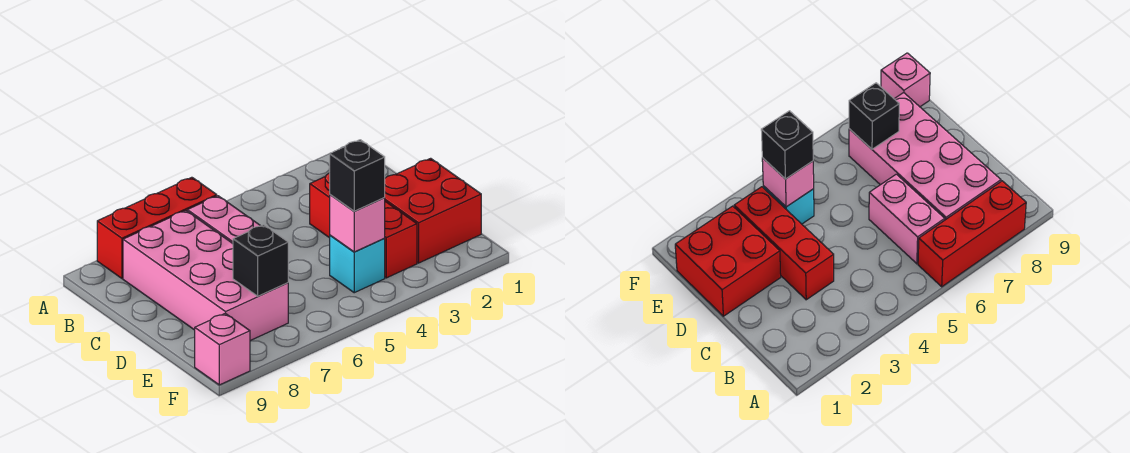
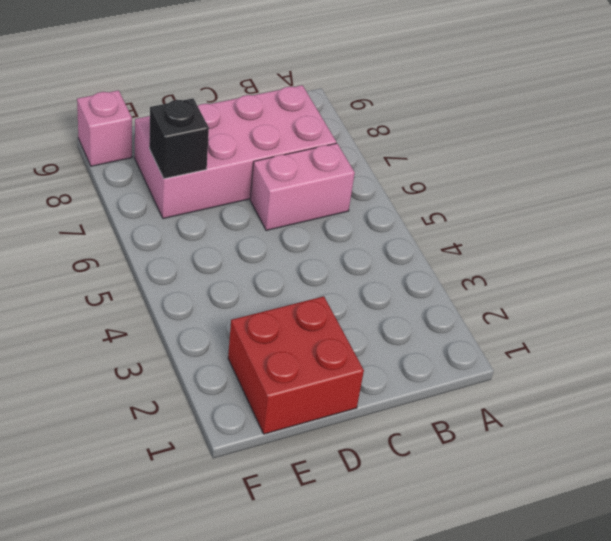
none -> red brick A6:A8 level 1
none -> red brick C3:E3 level 1

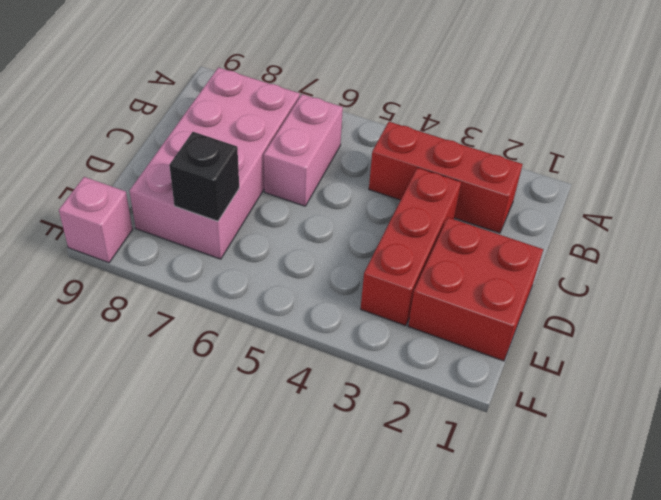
red brick B2:B4 level 1 -> red brick A6:A8 level 1
none -> cyan brick E4 level 1
none -> pink brick E4 level 2

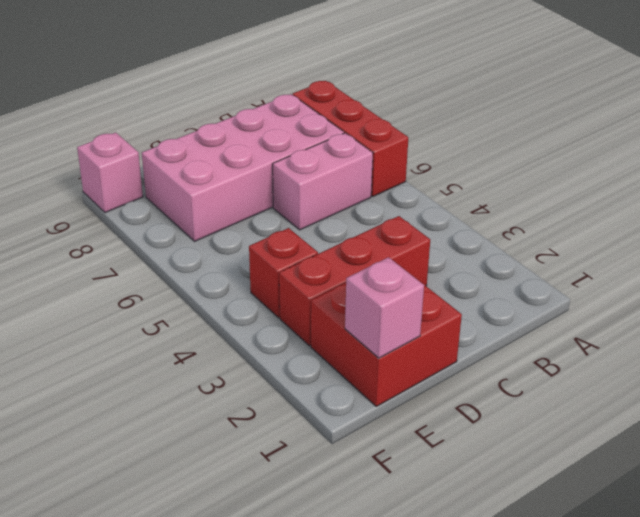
pink brick E1 level 2 -> pink brick E4 level 2
red brick E4 level 1 -> cyan brick E4 level 1
none -> black brick E7 level 2
none -> black brick E4 level 3

